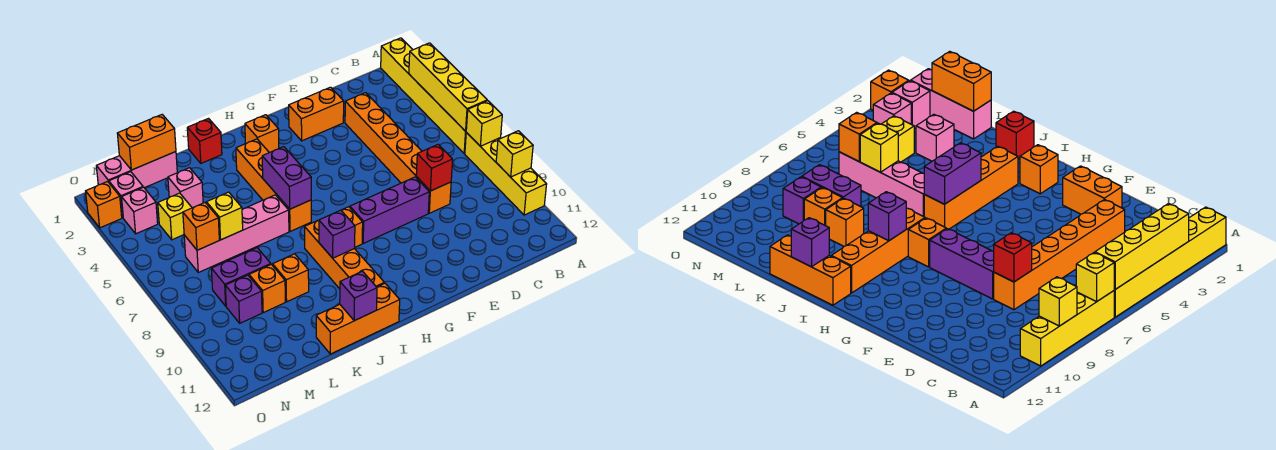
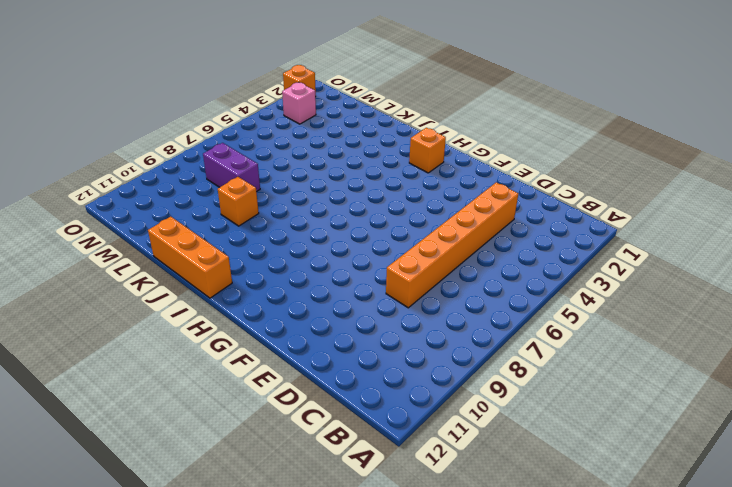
none -> yellow brick A1:A6 level 1
none -> yellow brick A7:A10 level 1
none -> orange brick E2:F2 level 1
none -> purple brick E8:G8 level 1

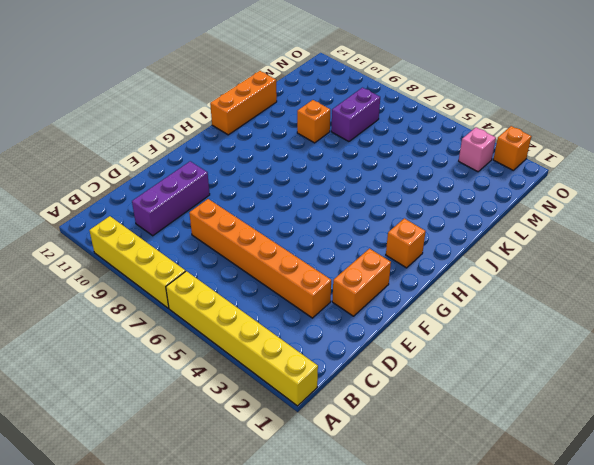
purple brick C10:E10 level 1 -> purple brick E8:G8 level 1
none -> orange brick H8 level 1
none -> orange brick I3:I6 level 1
none -> orange brick I8:I11 level 1
none -> red brick J1 level 1

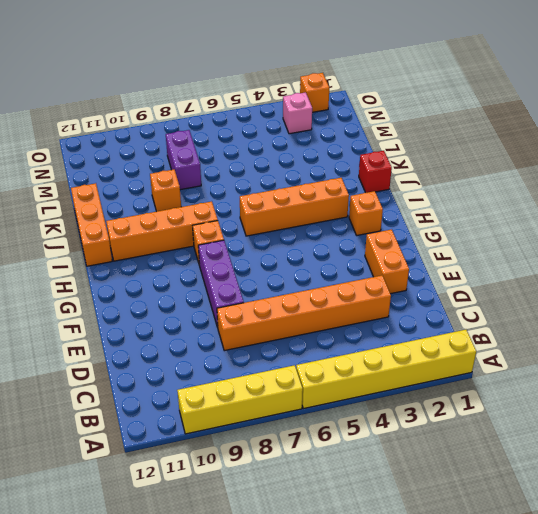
none -> pink brick J6:M6 level 1
none -> pink brick L1:N1 level 1
none -> pink brick L3 level 1
none -> orange brick L9 level 1

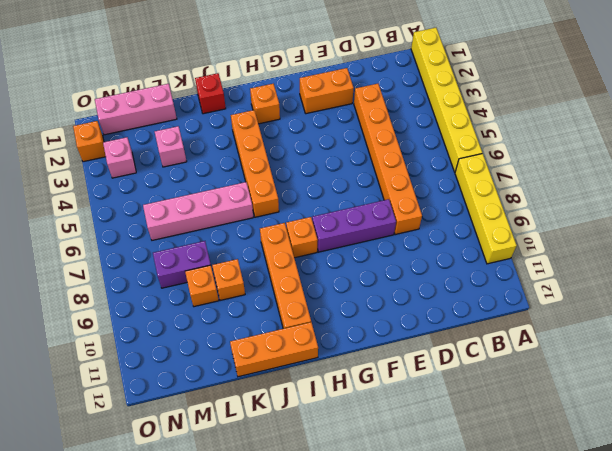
none -> yellow brick M4 level 1
none -> purple brick M9 level 1
none -> pink brick N2 level 1
none -> yellow brick A3:A6 level 2

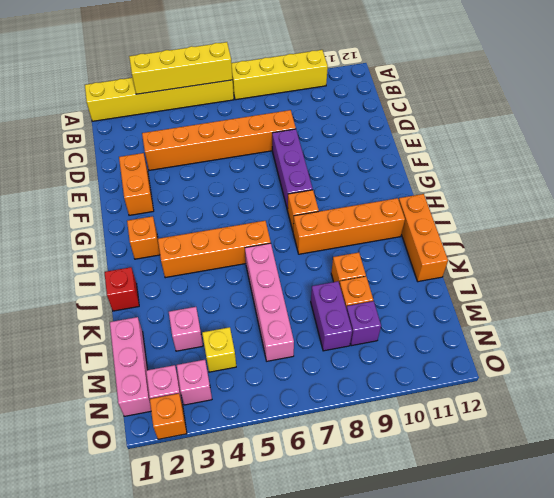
none -> yellow brick A7 level 2
none -> yellow brick A9 level 2
none -> red brick D8 level 2
none -> purple brick I5:I6 level 2

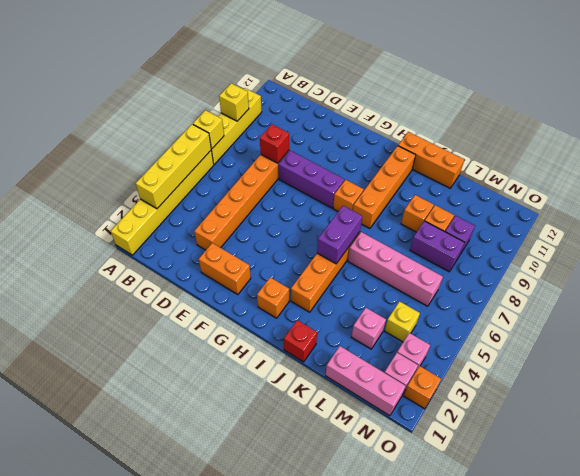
none -> purple brick I9 level 2
none -> purple brick J12 level 2
none -> orange brick L1:M1 level 2
none -> yellow brick L6 level 2

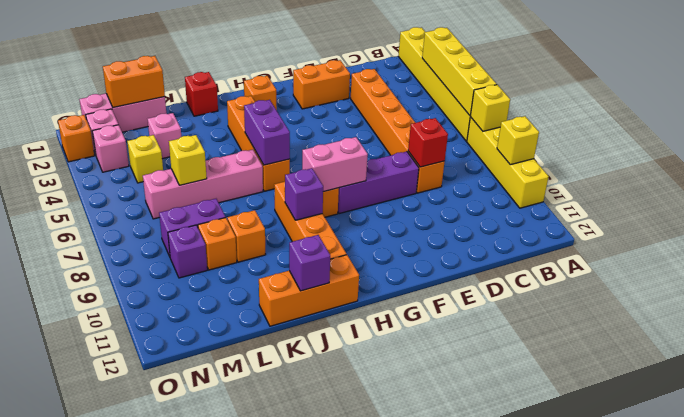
pink brick G8:H8 level 2 -> none
none -> orange brick M6 level 2

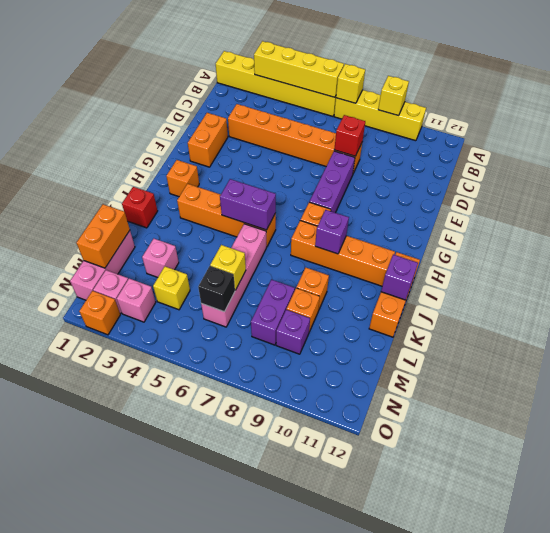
black brick M6 level 2 -> orange brick M6 level 2

